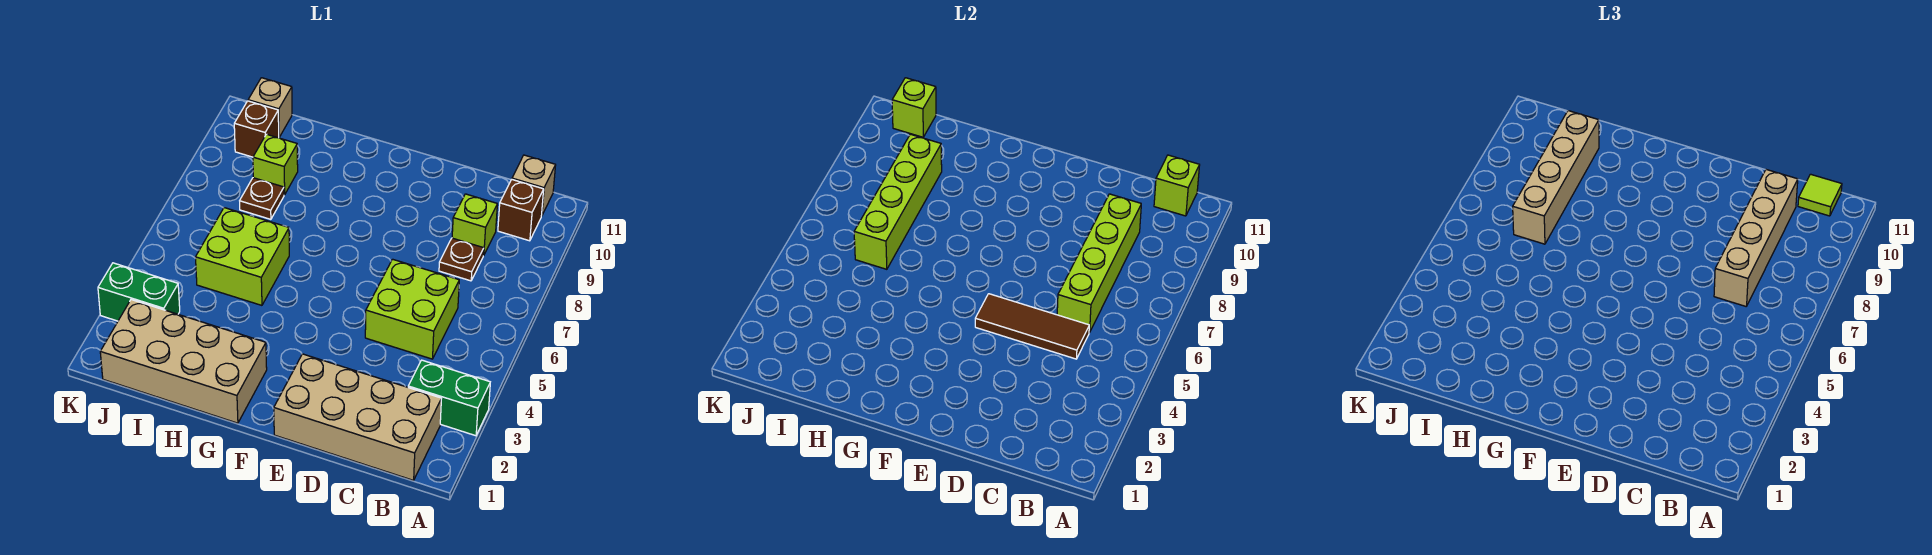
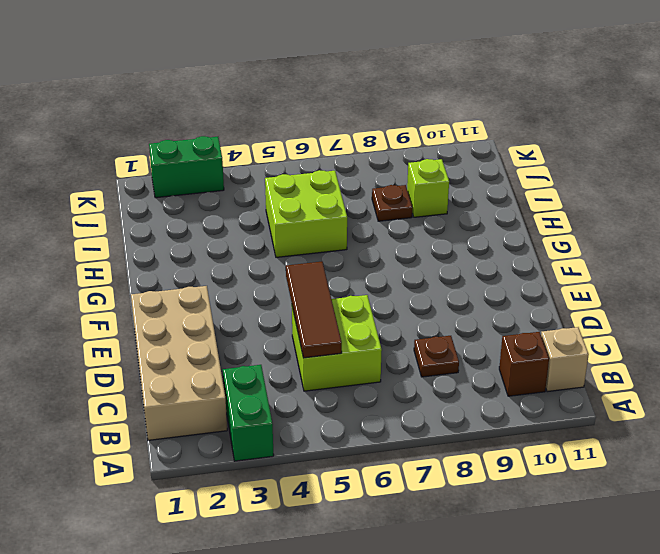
green brick K2:K3 level 1 -> green brick J3:K3 level 1
none -> lime brick C9 level 1
none -> tan brick G1:J2 level 1
none -> brown brick J10 level 1

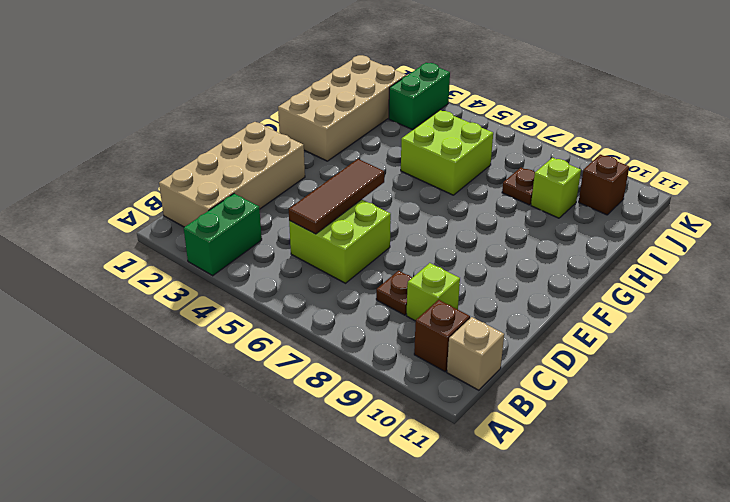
none -> tan brick J11 level 1
none -> lime brick B11 level 2
none -> lime brick C6:C9 level 2

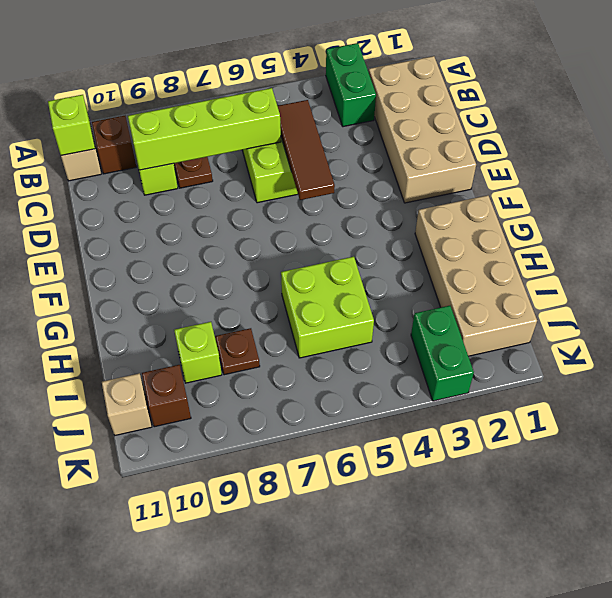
none -> lime brick I6:I9 level 2
none -> lime brick J11 level 2
none -> lime tile B11 level 3

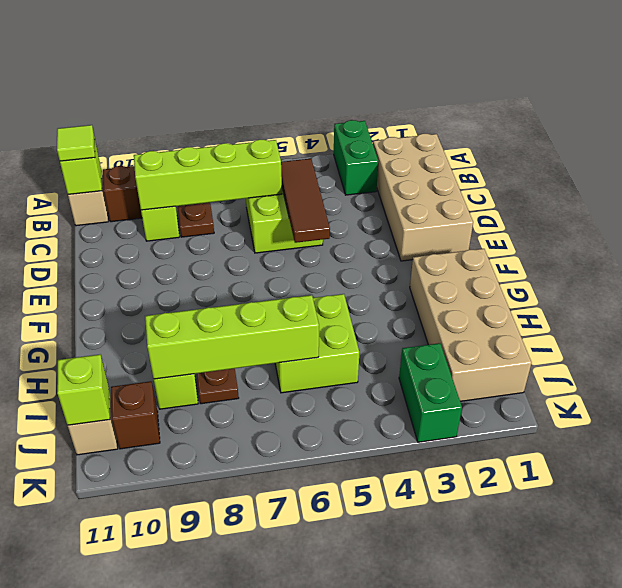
none -> tan brick C7:C10 level 3
none -> tan brick I7:I10 level 3

